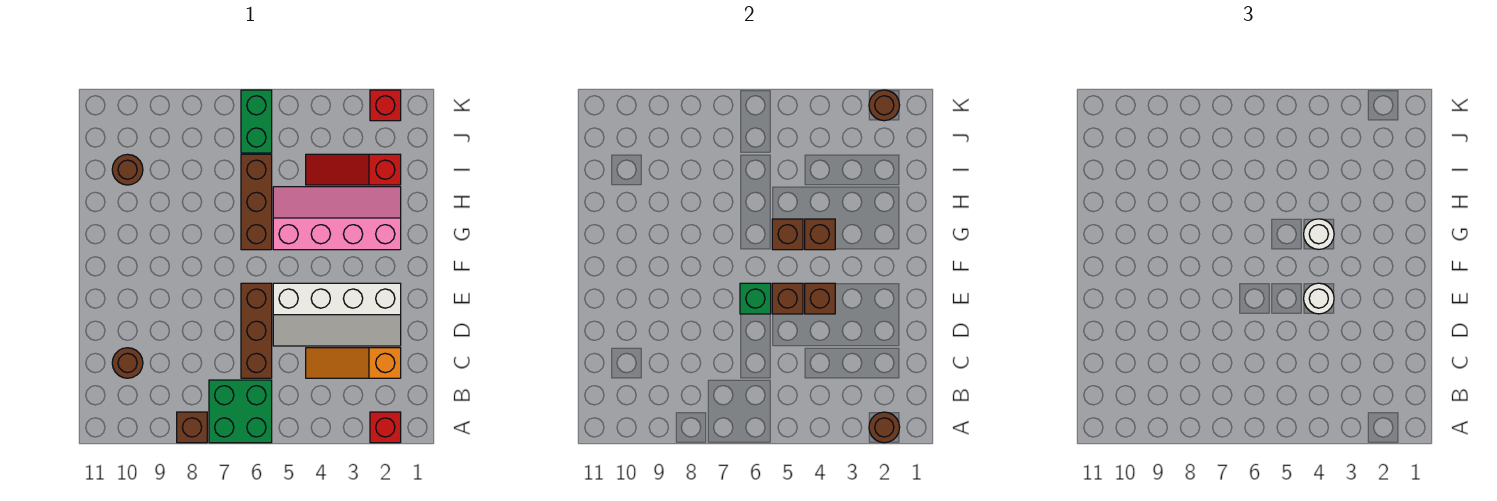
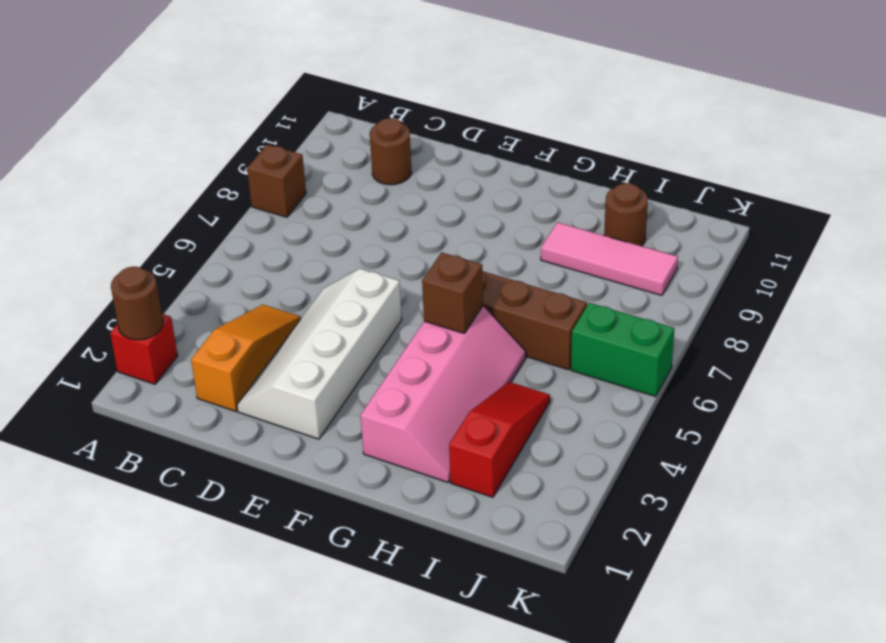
pink tile H9:J9 level 1 -> none
none -> green brick A6:B7 level 1
none -> brown brick C6:E6 level 1
none -> red brick K2 level 1

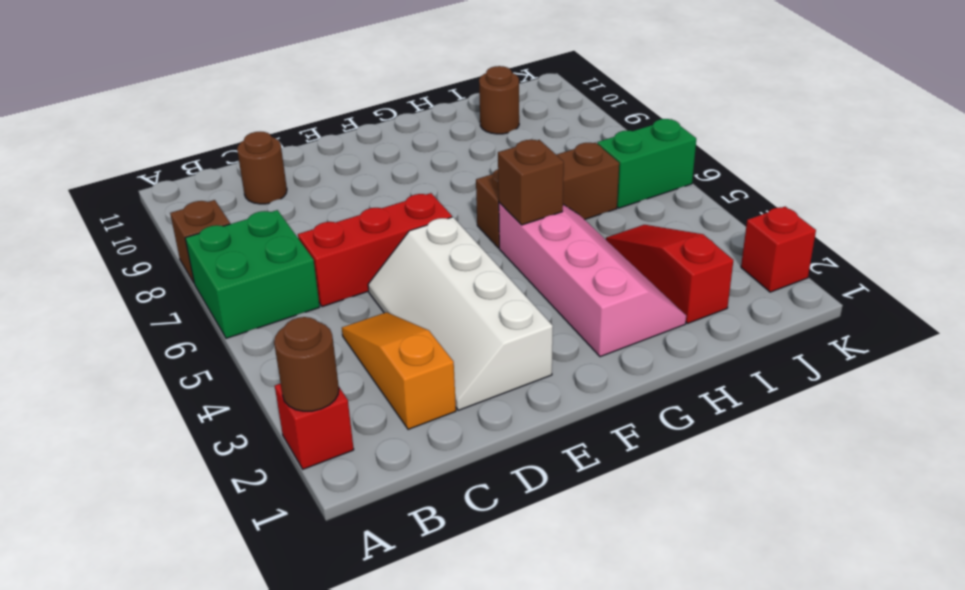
red brick C6:E6 level 1 -> brown brick C6:E6 level 1
none -> brown brick E4 level 2
none -> brown brick E5 level 2
none -> green brick E6 level 2

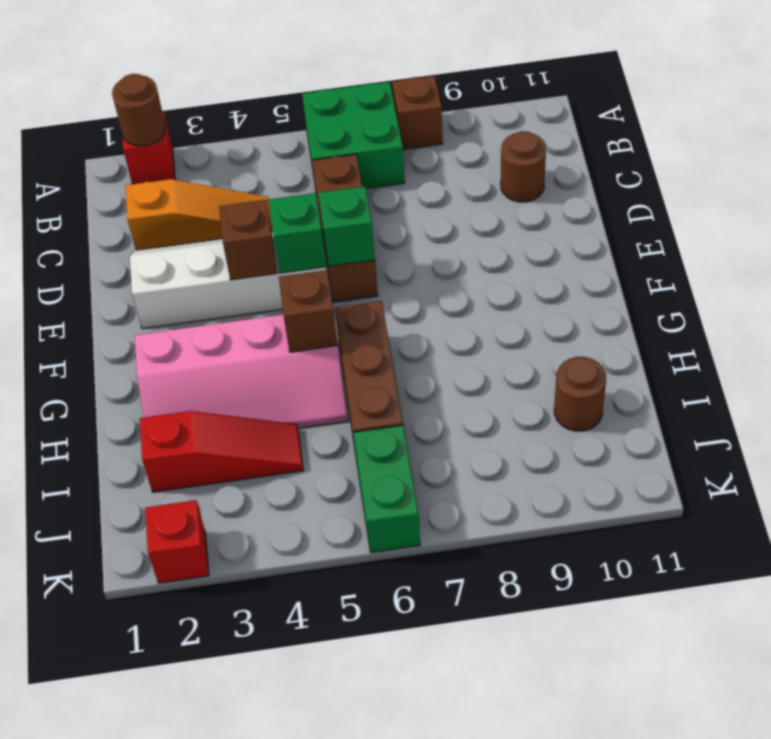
green brick E5 level 2 -> brown brick E5 level 2
none -> brown brick G4 level 2
none -> brown round brick K2 level 2
none -> white round brick E4 level 3

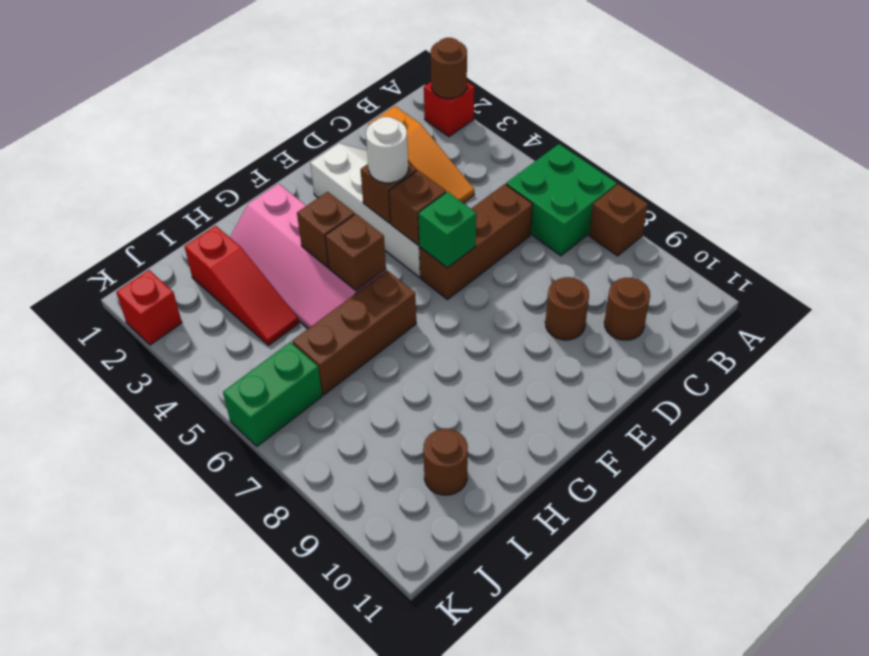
brown round brick D9 level 1 -> brown round brick K2 level 2
none -> white round brick G4 level 3

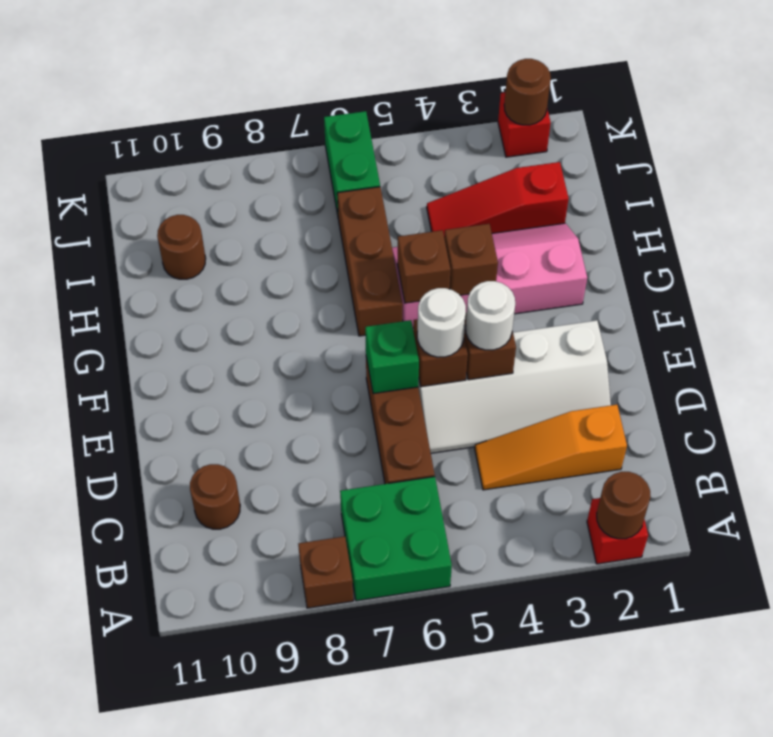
white round brick E5 level 3 -> white round brick G4 level 3

